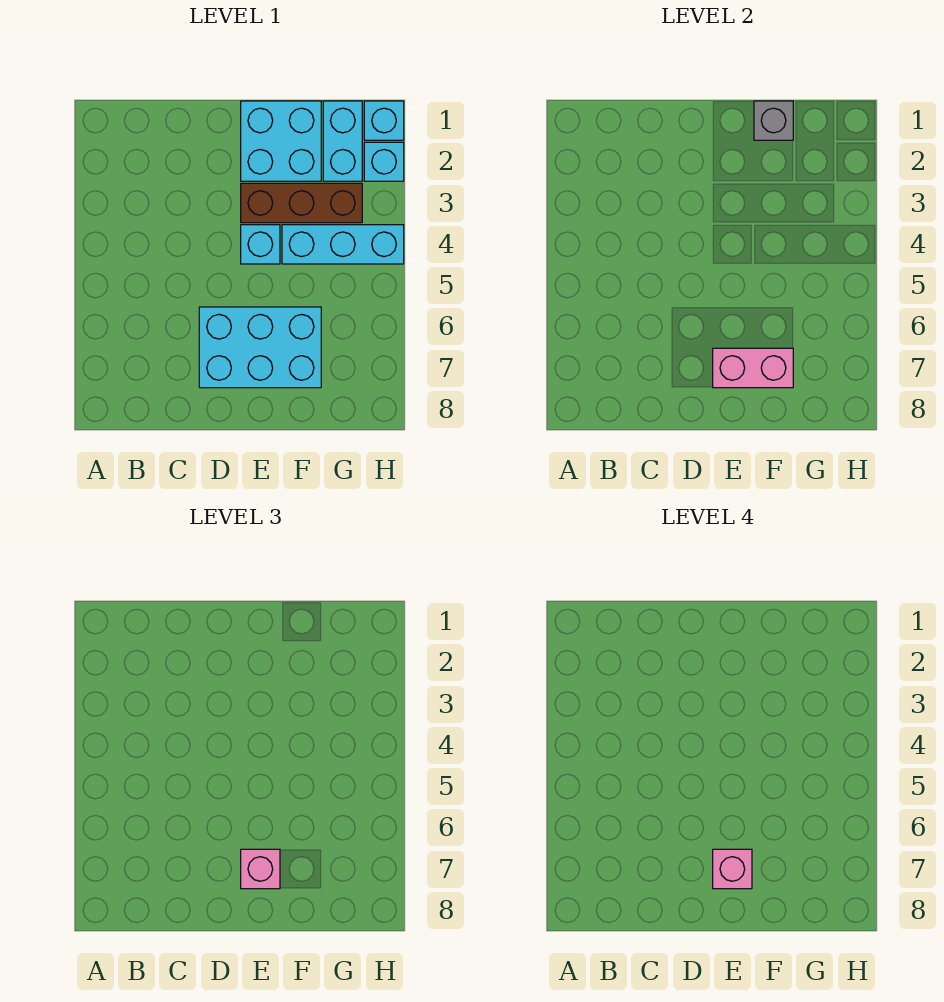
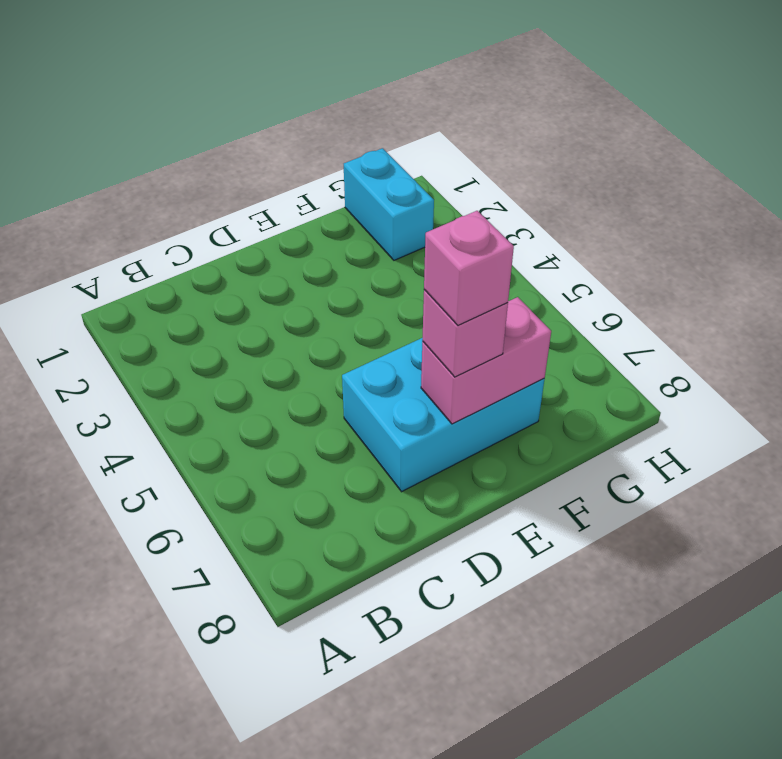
none -> cyan brick E1:F2 level 1
none -> brown brick E3:G3 level 1
none -> cyan brick E4 level 1

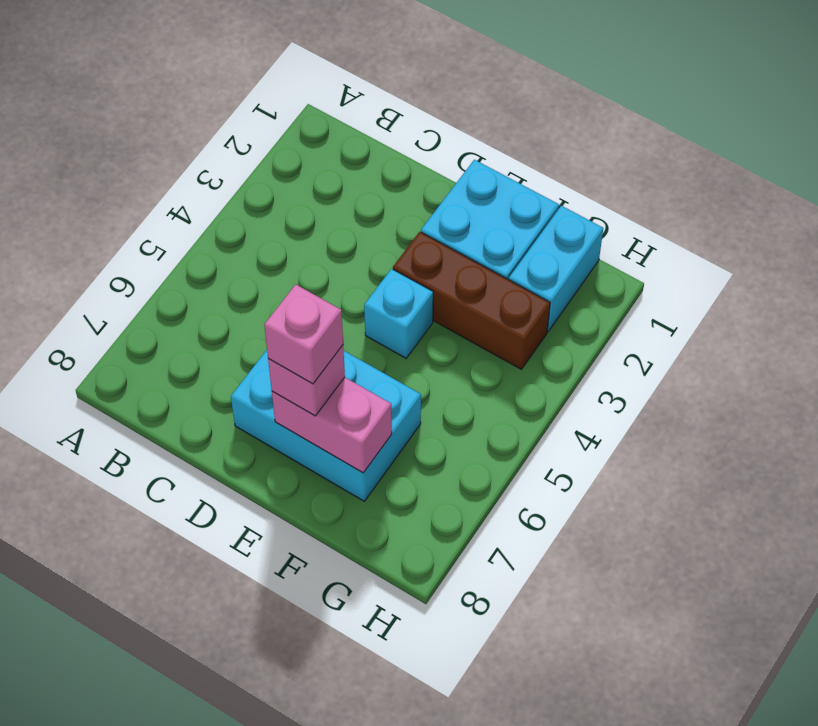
none -> cyan brick F4:H4 level 1
none -> cyan brick H1 level 1
none -> cyan brick H2 level 1

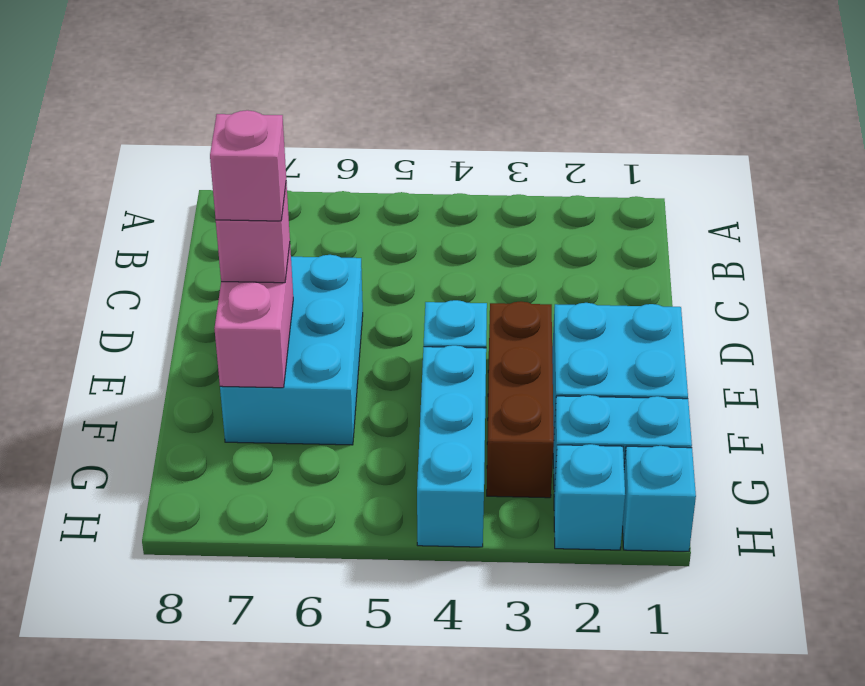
none -> grey brick F1 level 2

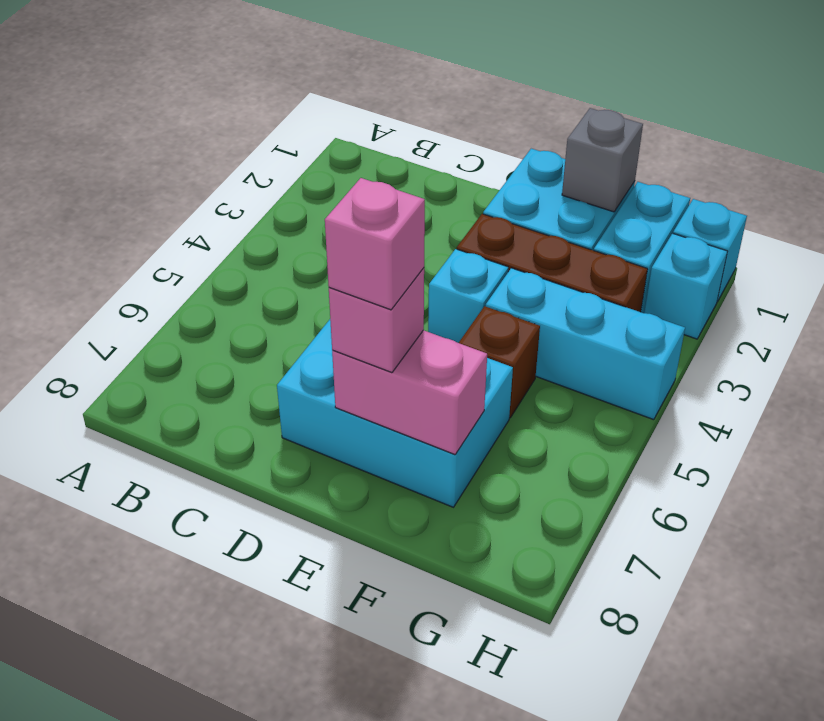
brown brick F5 level 1 -> none

